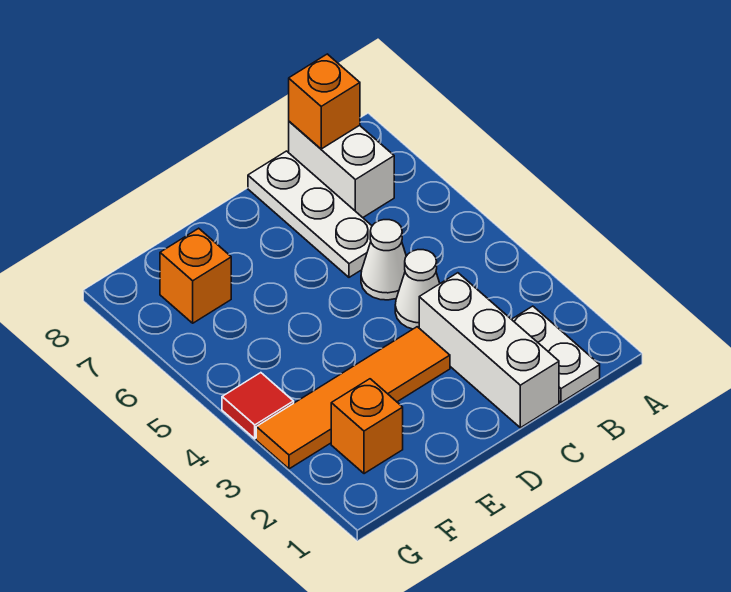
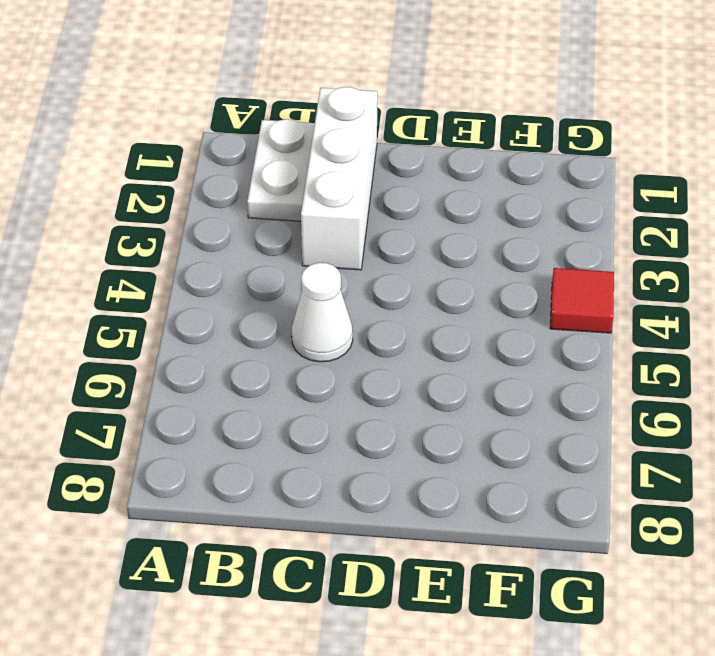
none -> white brick B7:B8 level 1
none -> white cone C4 level 1

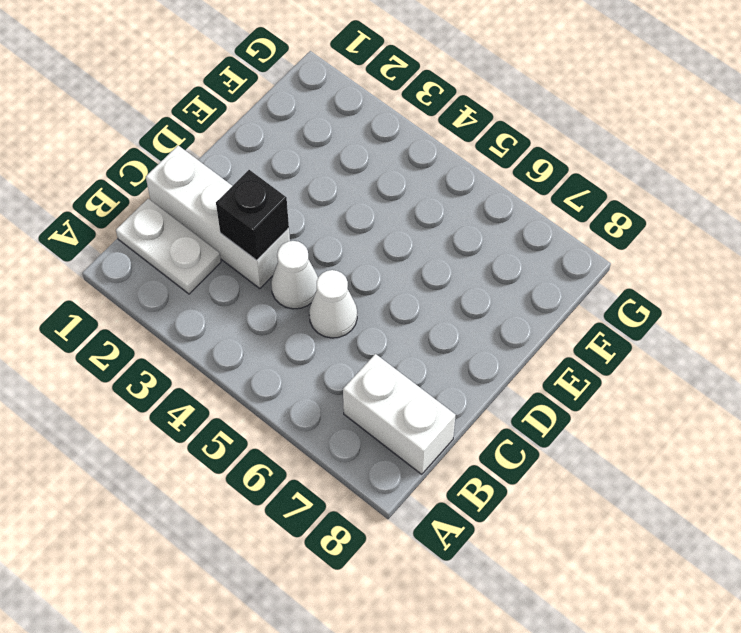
black brick C3 level 2 -> none
none -> white plate C6:C8 level 1
none -> orange tile D3:G3 level 1

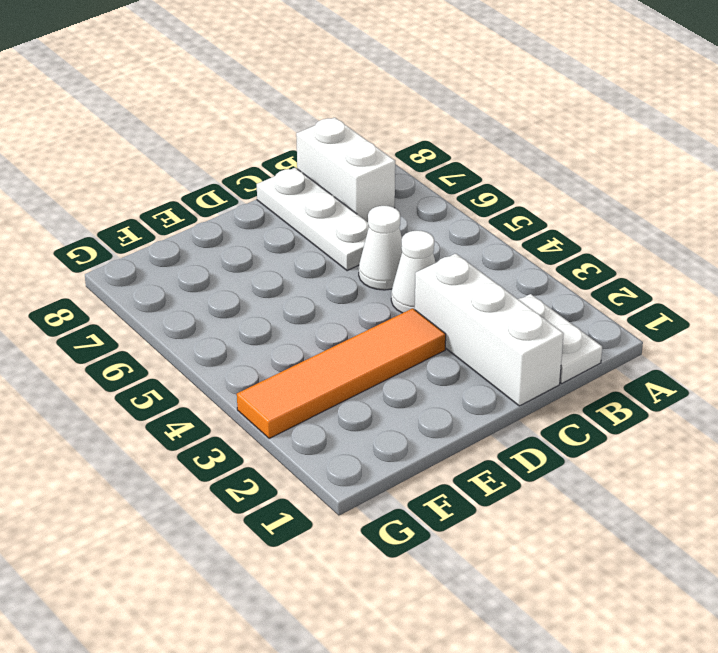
none -> orange brick F2 level 1
none -> orange brick F7 level 1

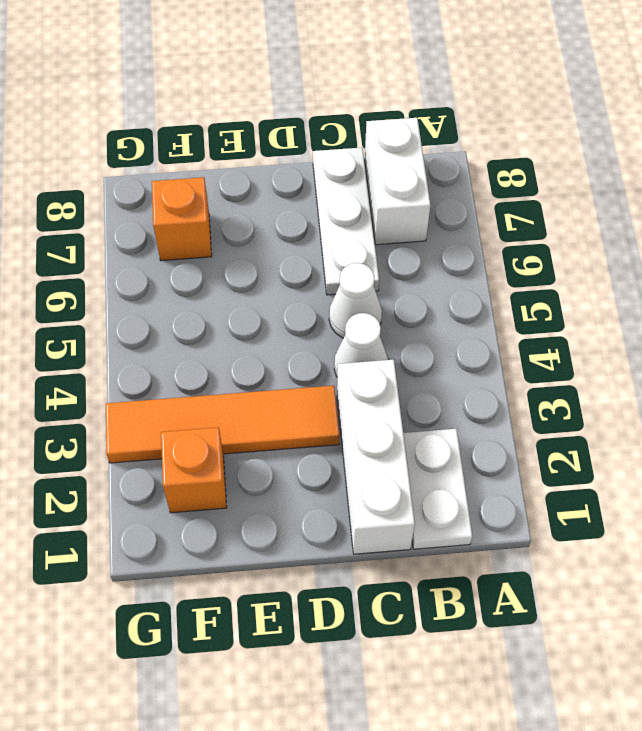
none -> red tile G4 level 1
none -> orange brick B8 level 2

